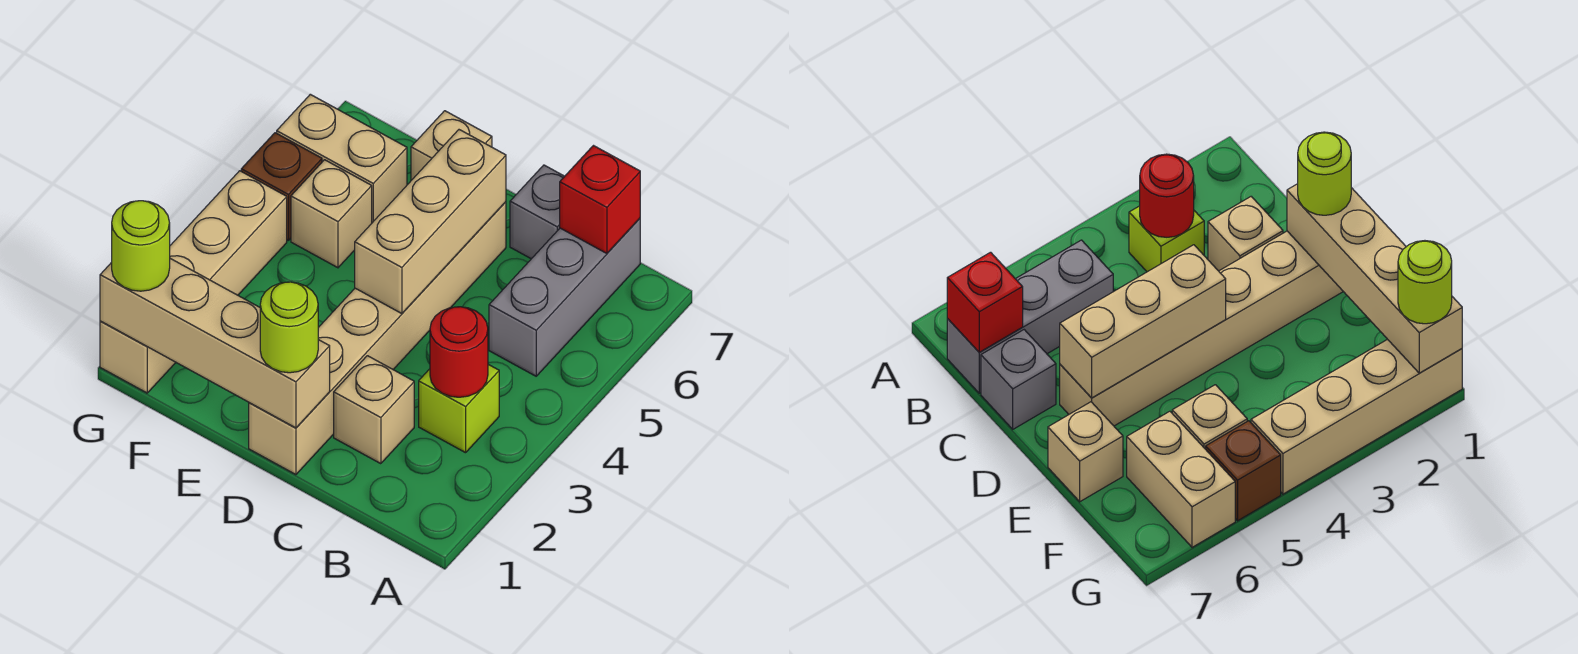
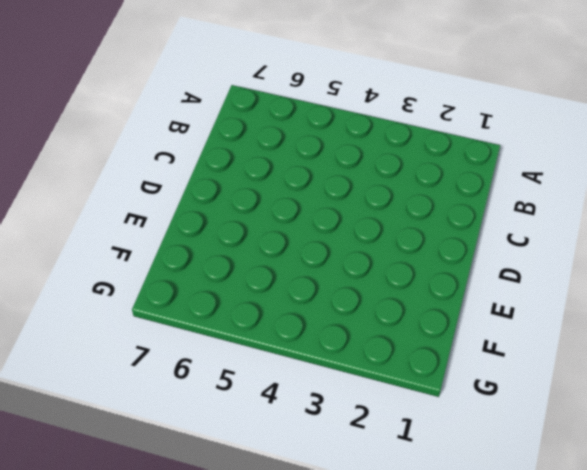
none -> lime brick B3 level 1
none -> grey brick B5:B7 level 1
none -> tan brick C2 level 1

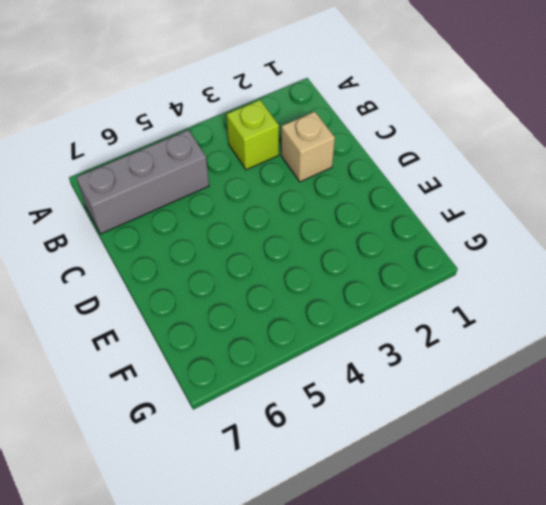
none -> grey brick C7 level 1
none -> tan brick D1:D6 level 1
none -> tan brick E7 level 1

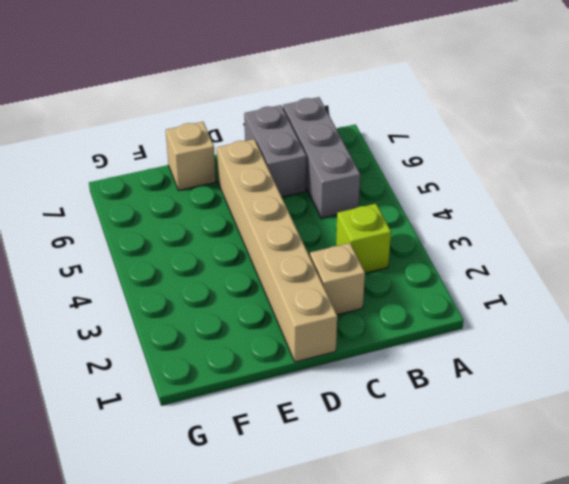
grey brick C6:C7 level 1 -> grey brick C7 level 1
none -> tan brick F5 level 1
none -> tan brick F6:G6 level 1
none -> tan brick G1:G4 level 1

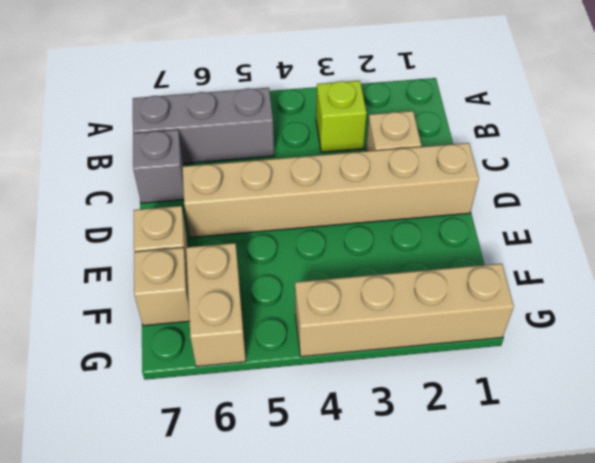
tan brick F7 level 1 -> tan brick F5 level 1
none -> brown brick G5 level 1
none -> red round brick B3 level 2
none -> red brick B7 level 2

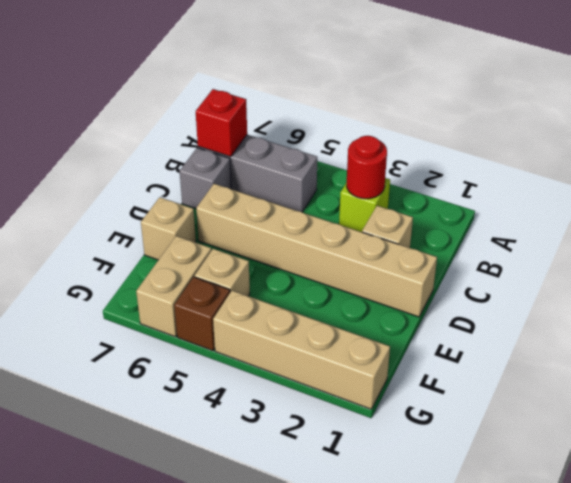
none -> tan brick D1:G1 level 2
none -> tan brick D4:D6 level 2
none -> lime round brick D1 level 3

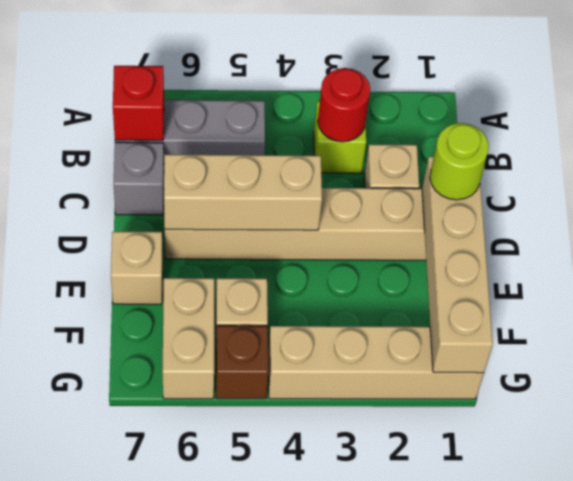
none -> lime round brick G1 level 3

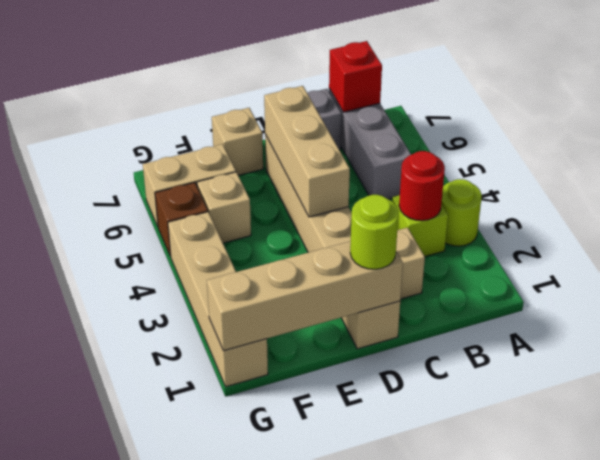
lime round brick A3 level 1 -> lime round brick G1 level 3

